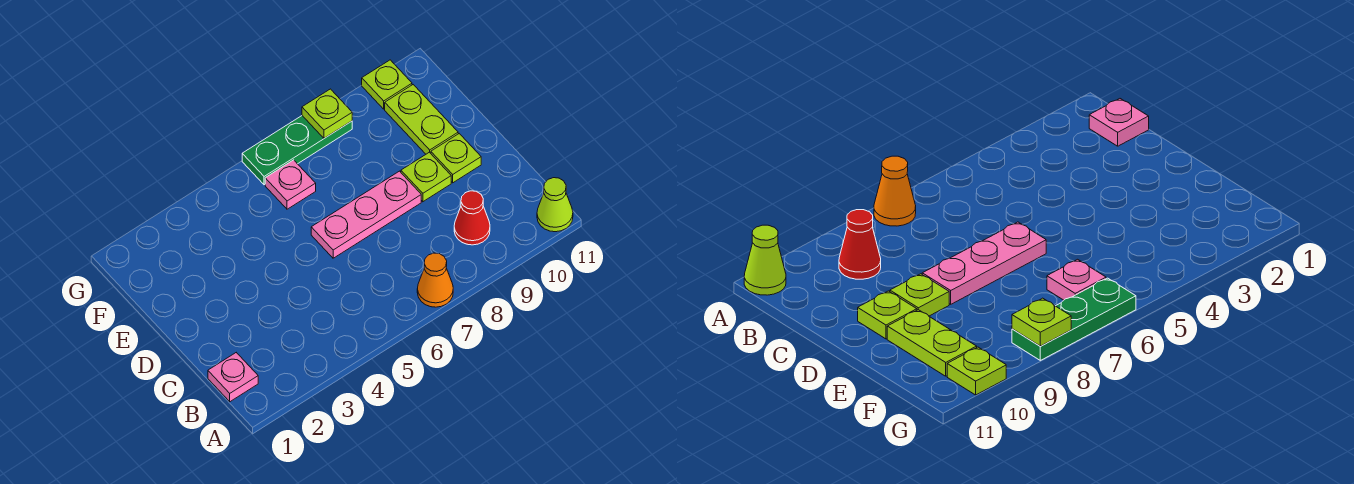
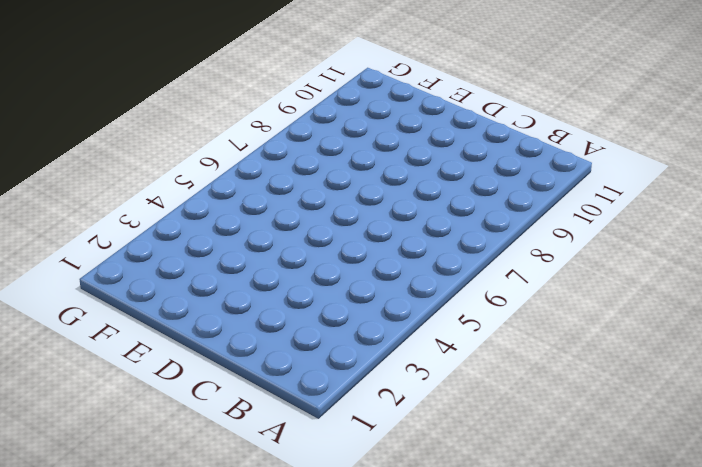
none -> orange cone A7 level 1
none -> lime cone A11 level 1
none -> pink plate B1 level 1

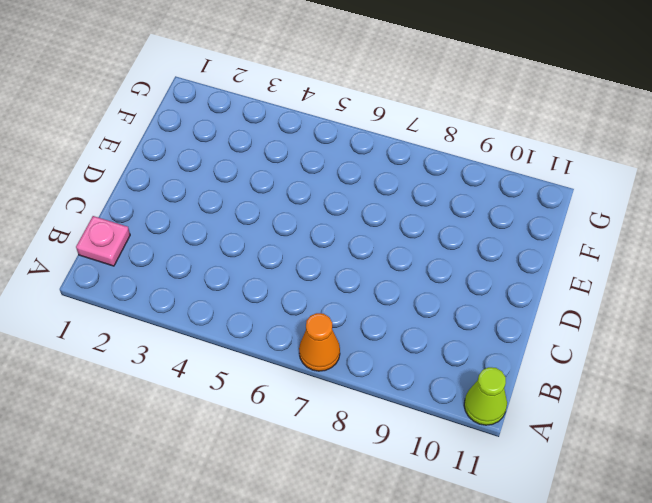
none -> red cone B9 level 1
none -> pink plate D6:D8 level 1
none -> lime plate D9 level 1

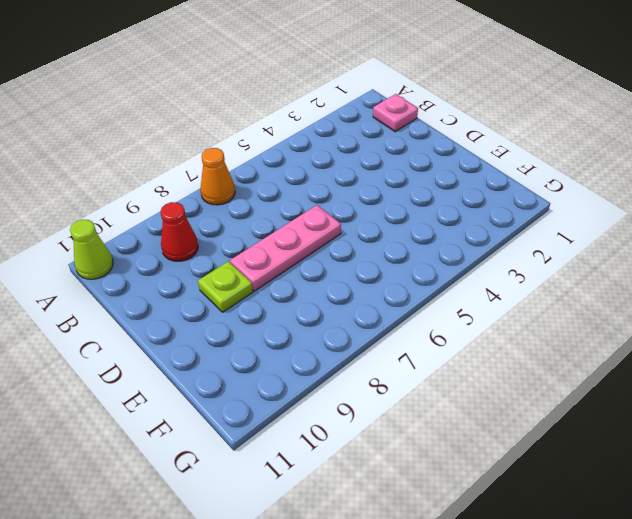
none -> lime plate D10 level 1
none -> lime plate E10:F10 level 1
none -> pink plate F6 level 1

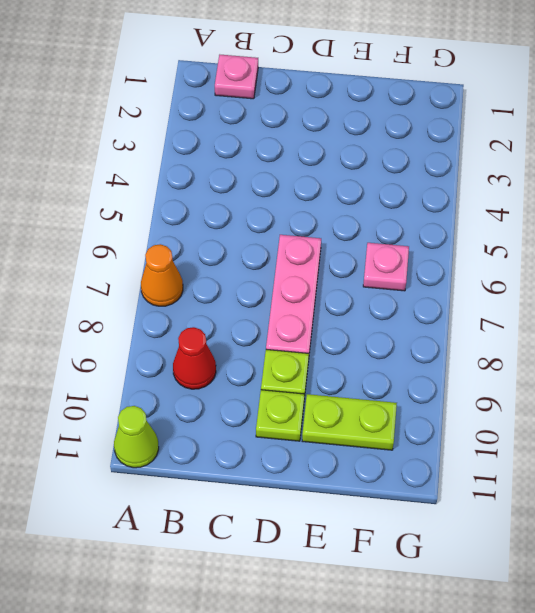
none -> green plate G6:G8 level 1
none -> lime plate G10 level 1
none -> lime plate G8 level 2

